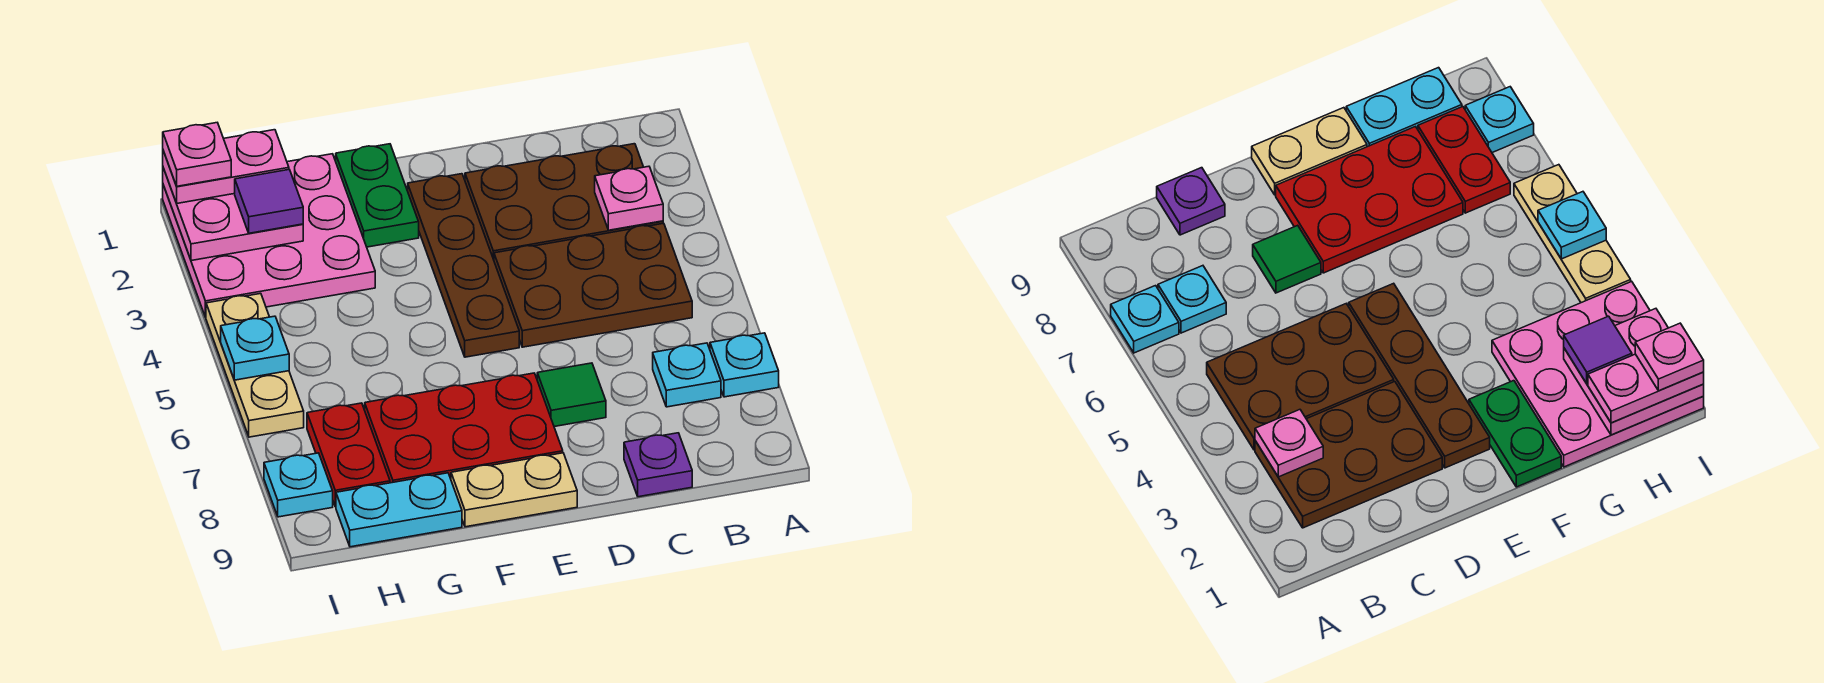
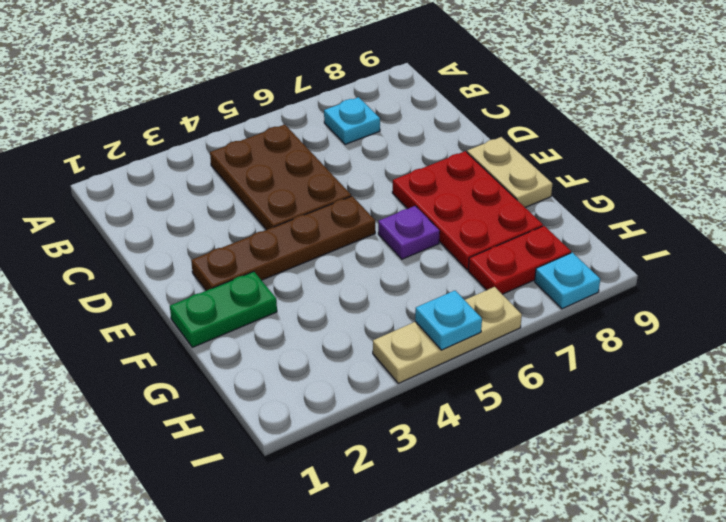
purple plate F6 level 1 -> purple plate C9 level 1
none -> cyan plate A7 level 1
none -> brown plate B2:D3 level 1
none -> green tile D7 level 1

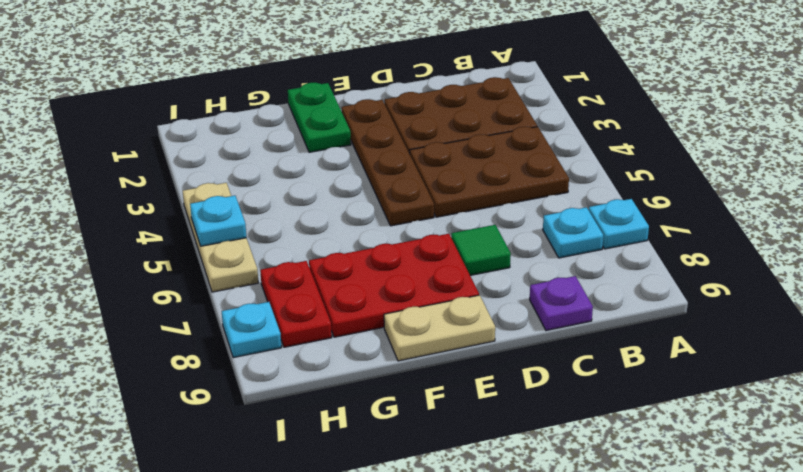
none -> pink plate G1:I3 level 1
none -> cyan plate G9:H9 level 1
none -> pink plate B3 level 2

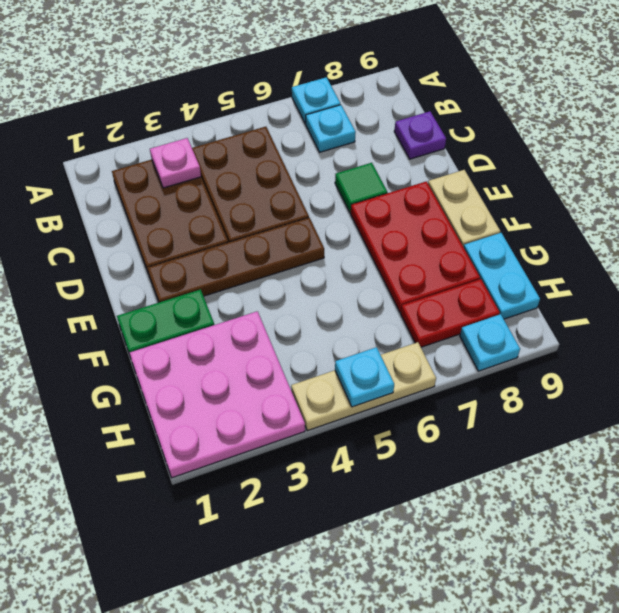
none -> pink plate H1:I2 level 2
none -> pink plate H1:I1 level 3
none -> purple tile H2 level 3

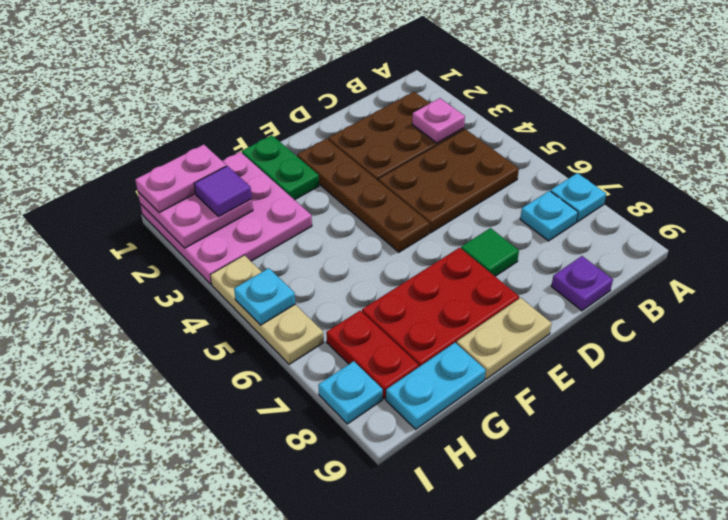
none -> pink plate I1 level 4

